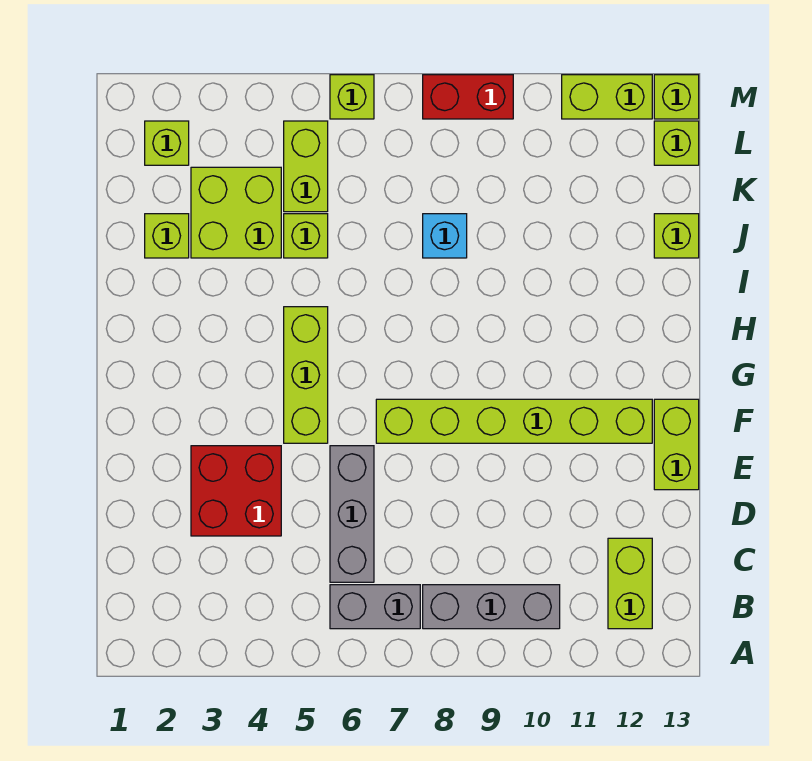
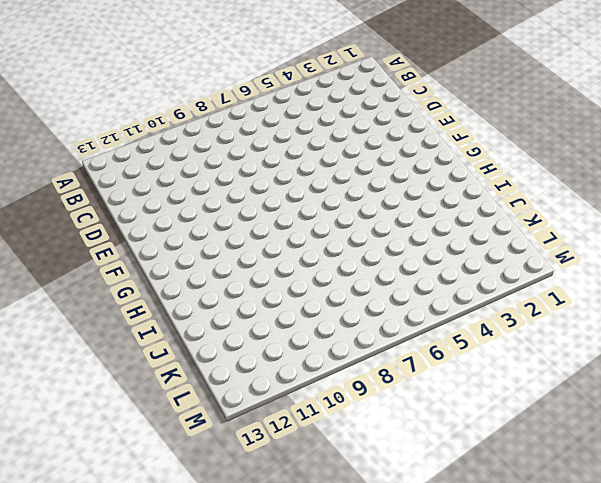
none -> grey brick B6:B7 level 1
none -> grey brick B8:B10 level 1
none -> lime brick B12:C12 level 1

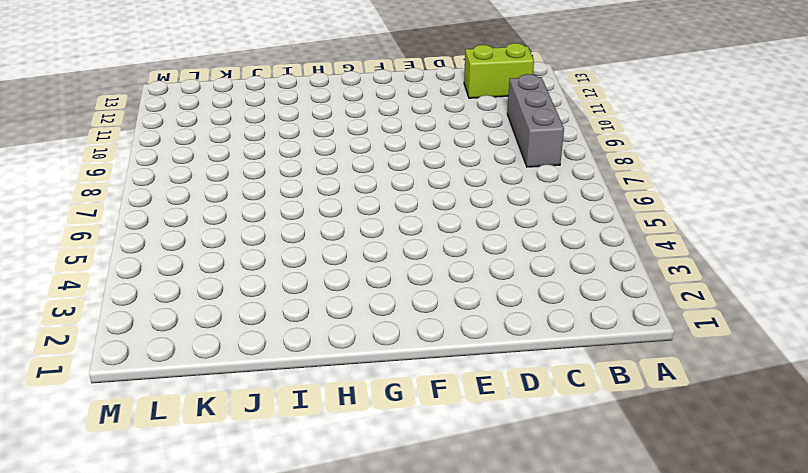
none -> grey brick B6:B7 level 1
none -> grey brick C6:E6 level 1
none -> red brick D3:E4 level 1

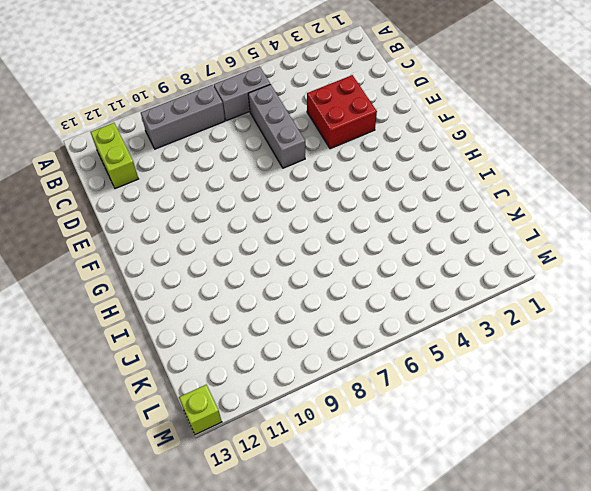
none -> lime brick E13:F13 level 1
none -> lime brick F5:H5 level 1
none -> lime brick F7:F12 level 1

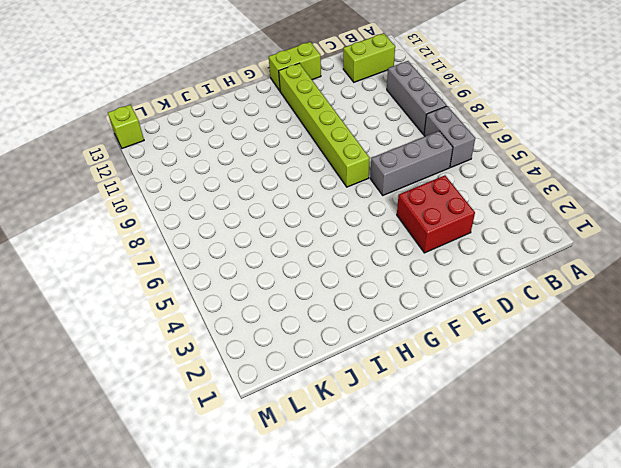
none -> lime brick F5:H5 level 1
none -> lime brick J2 level 1
none -> lime brick J3:K4 level 1

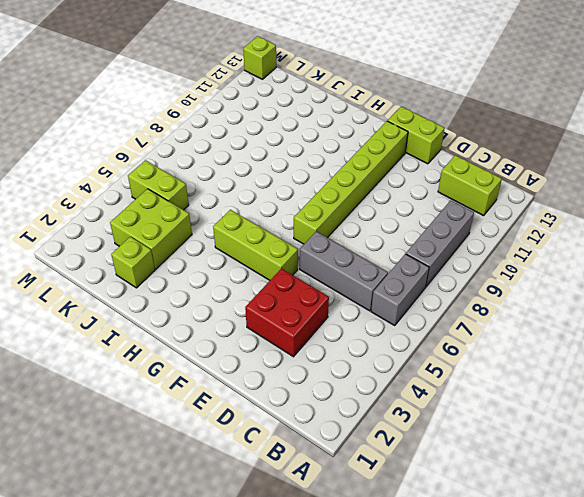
none -> lime brick J5 level 1
none -> cyan brick J8 level 1
none -> lime brick J13 level 1

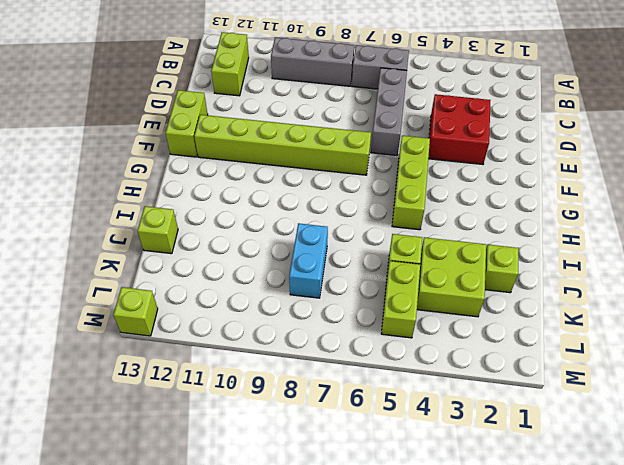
cyan brick J8:K8 level 1 -> cyan brick J8 level 1
none -> lime brick L2 level 1
none -> lime brick L13 level 1
none -> lime brick M6 level 1

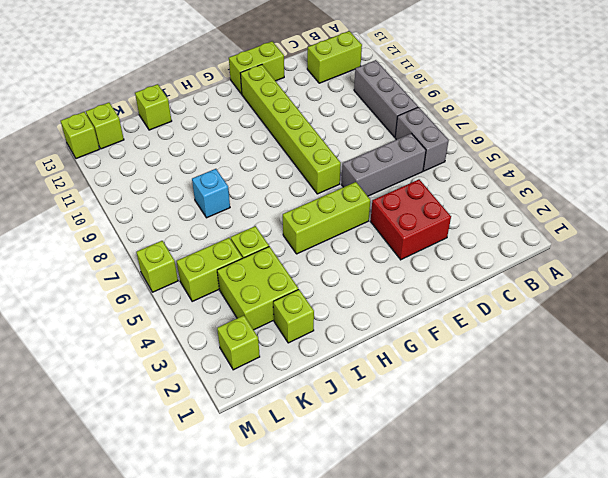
none -> red brick M8:M9 level 1
none -> lime brick M11:M12 level 1

